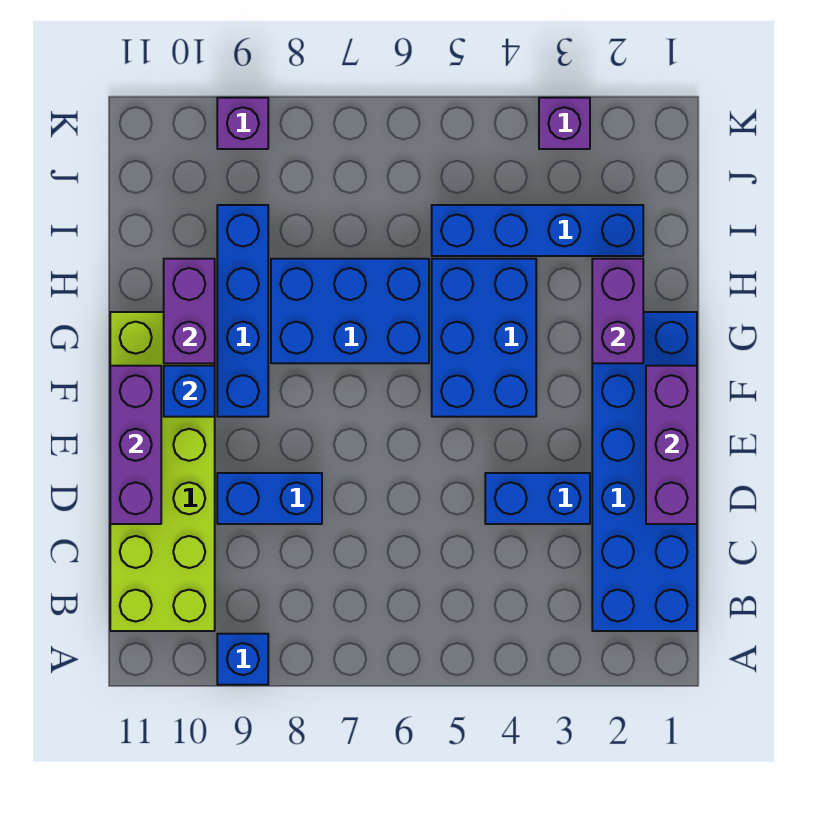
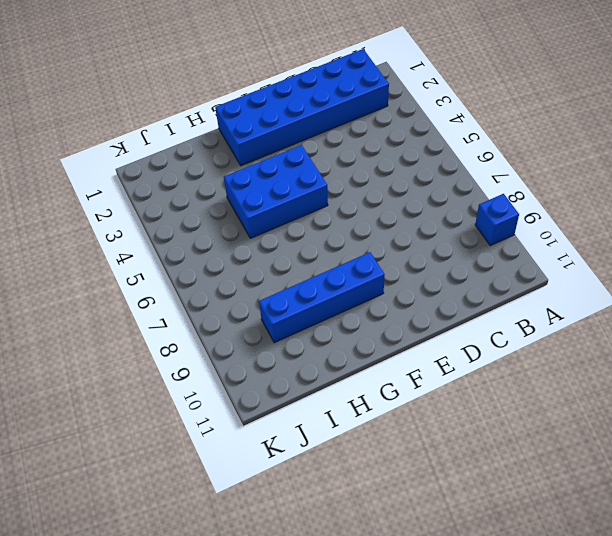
none -> lime brick B10:G11 level 1
none -> blue brick D3:D4 level 1
none -> blue brick D8:D9 level 1

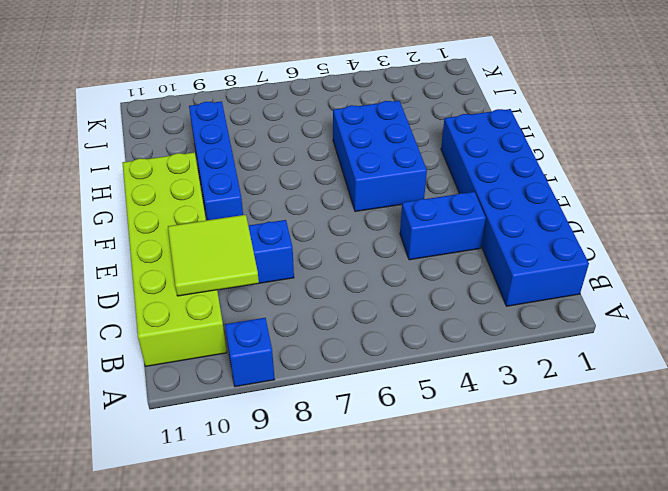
lime tile C9:D10 level 2 -> none
none -> blue brick G6:H8 level 1
none -> blue brick I2:I5 level 1
none -> purple brick K3 level 1

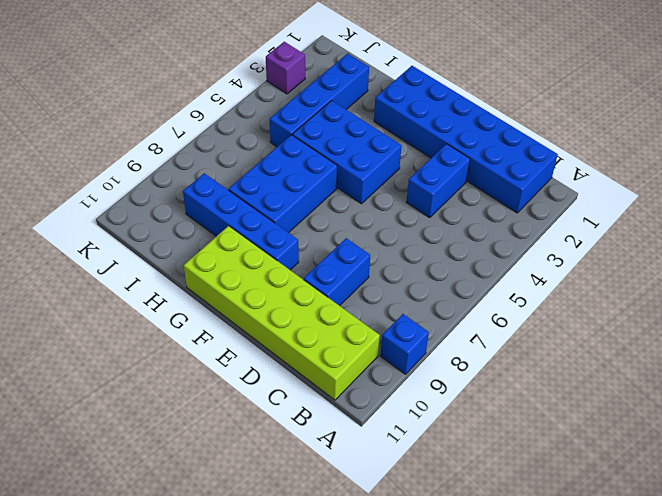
none -> purple brick K9 level 1
none -> purple brick D1:F1 level 2
none -> purple brick D11:F11 level 2

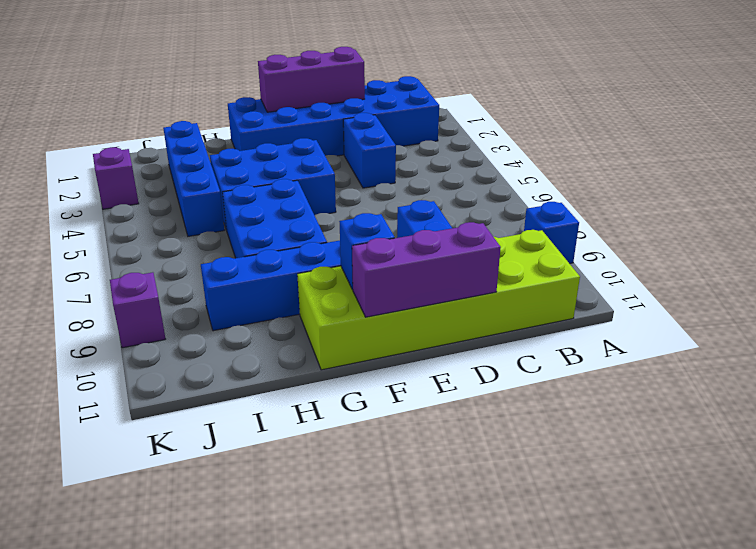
none -> purple brick G2:H2 level 2
none -> purple brick G10:H10 level 2

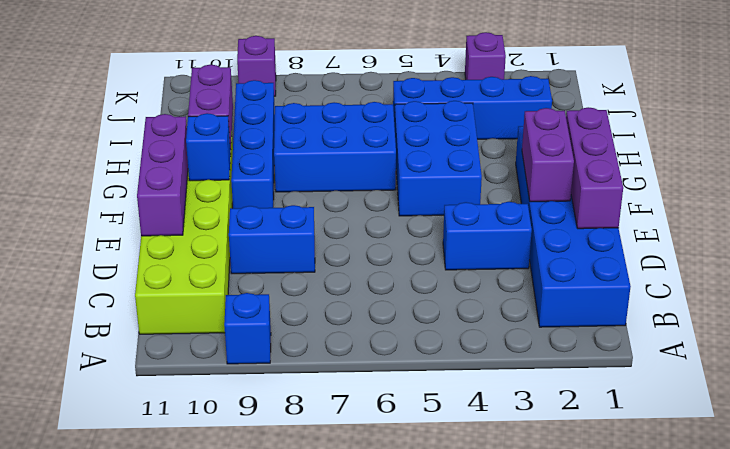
purple brick E2:F2 level 2 -> purple brick G2:H2 level 2

